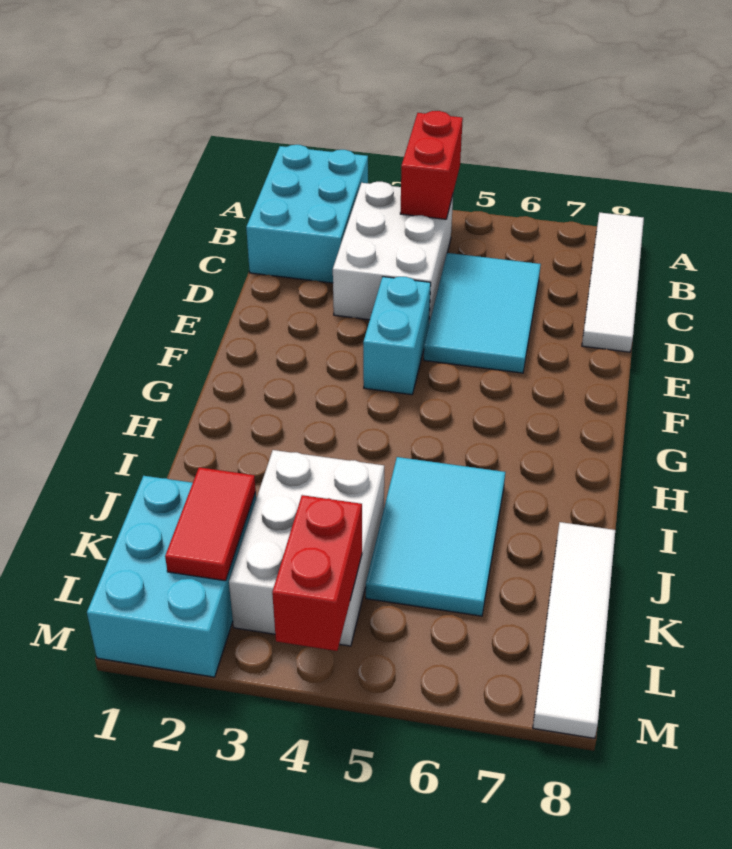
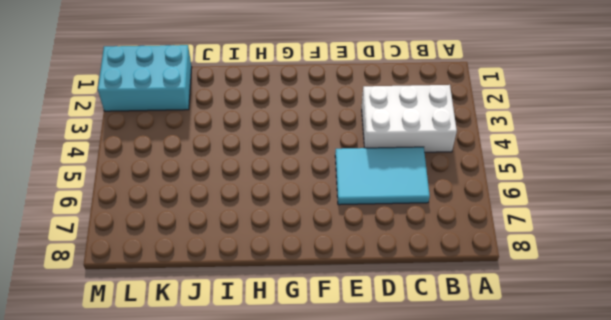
none -> cyan brick A1:C2 level 1
none -> white tile A8:D8 level 1
none -> cyan brick E4:F4 level 1

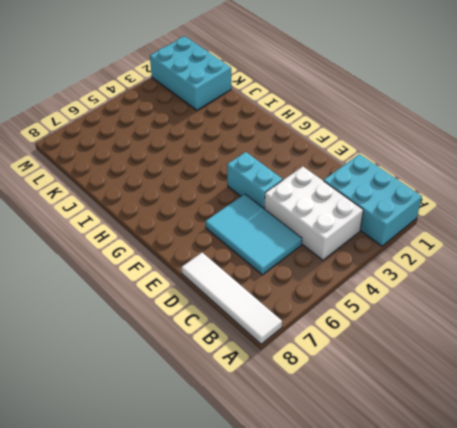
none -> cyan tile I5:K6 level 1
none -> white brick J3:L4 level 1
none -> white tile J8:M8 level 1

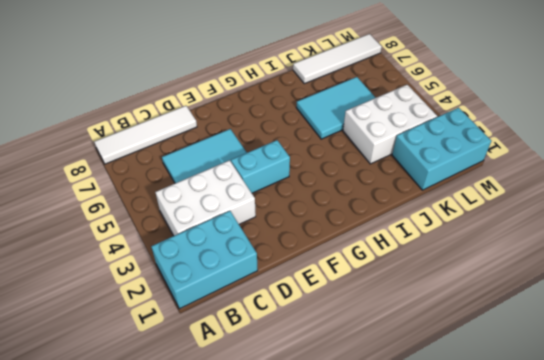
none -> red brick A4:B4 level 2
none -> red tile K2:L2 level 2
none -> red brick L4:M4 level 2

